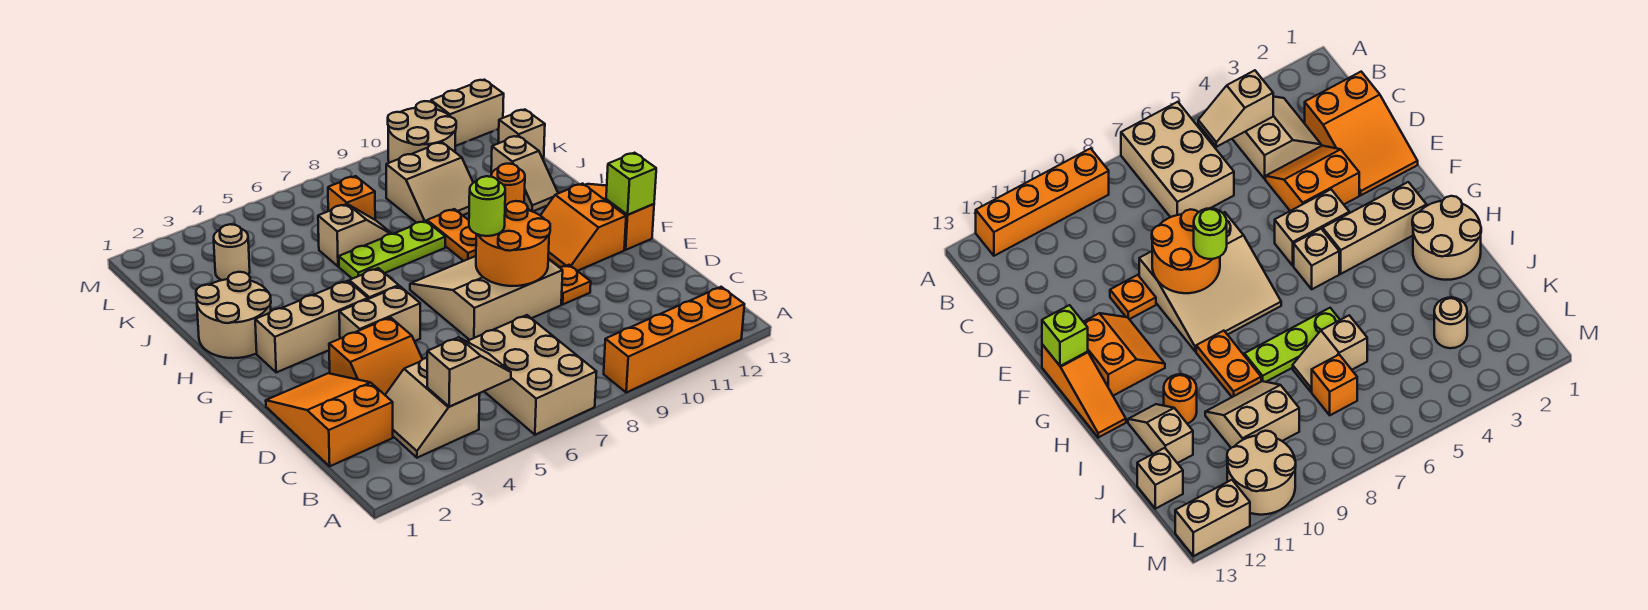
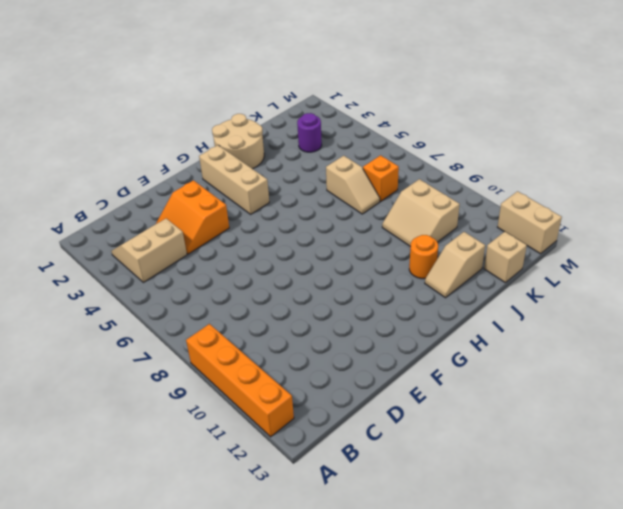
purple round brick K3 level 1 -> tan round brick K3 level 1
none -> tan brick A6:C7 level 1
none -> orange slope C1:E2 level 1 top C
none -> tan slope E7:G9 level 1 top E

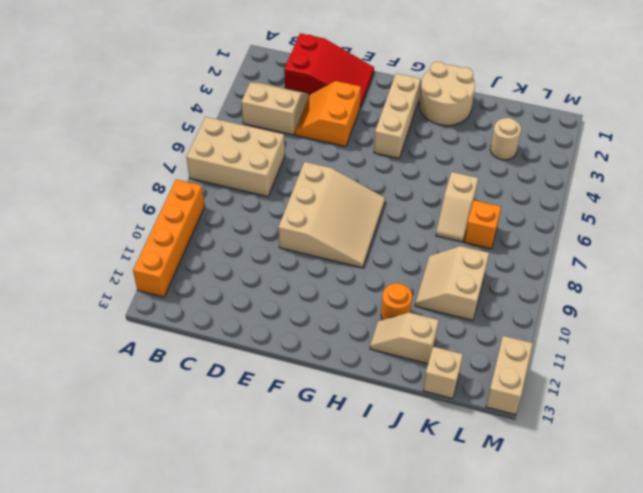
red slope C1:E2 level 1 top C -> orange slope C1:E2 level 1 top C
none -> orange plate E10 level 1
none -> tan brick F4:F5 level 1
none -> orange slope F11:G12 level 1 top 12

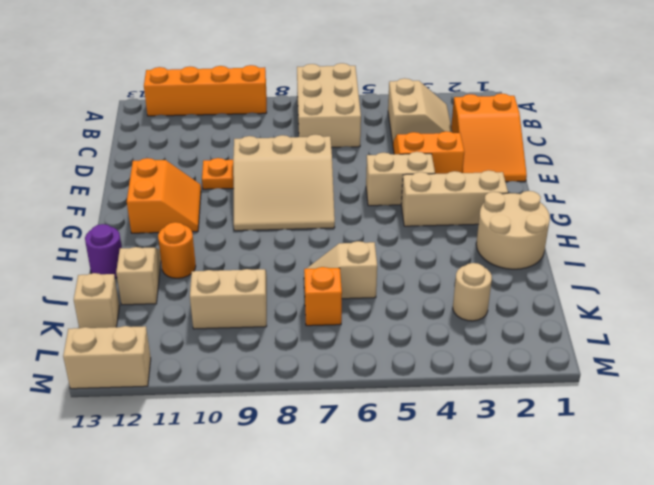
purple round brick I13 level 1 -> none
none -> orange slope F13:H13 level 1 top F
none -> tan brick G5 level 1
none -> orange plate H9:I9 level 1

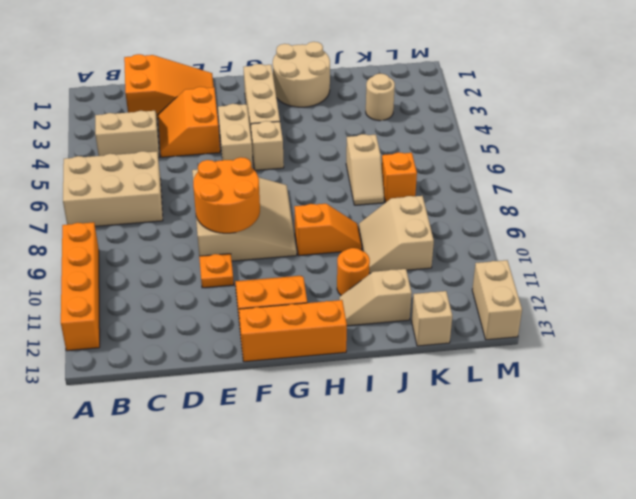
orange brick F13:H13 level 1 -> orange slope F13:H13 level 1 top F
orange slope H9:I9 level 1 top H -> orange plate H9:I9 level 1
none -> lime plate I6:I8 level 1
none -> tan round brick L10:M11 level 1
none -> tan slope B4:B5 level 2 top 4

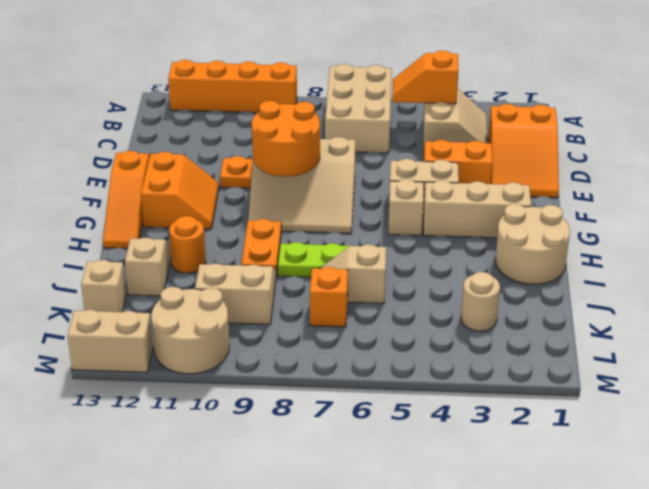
orange slope B4:B5 level 2 top 4 -> tan slope B4:B5 level 2 top 4
none -> lime brick F13 level 2
none -> lime round brick F8 level 3

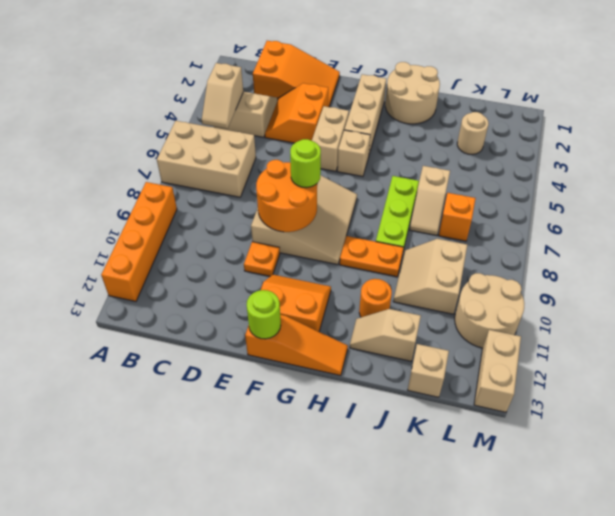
lime round brick F13 level 2 -> lime brick F13 level 2

